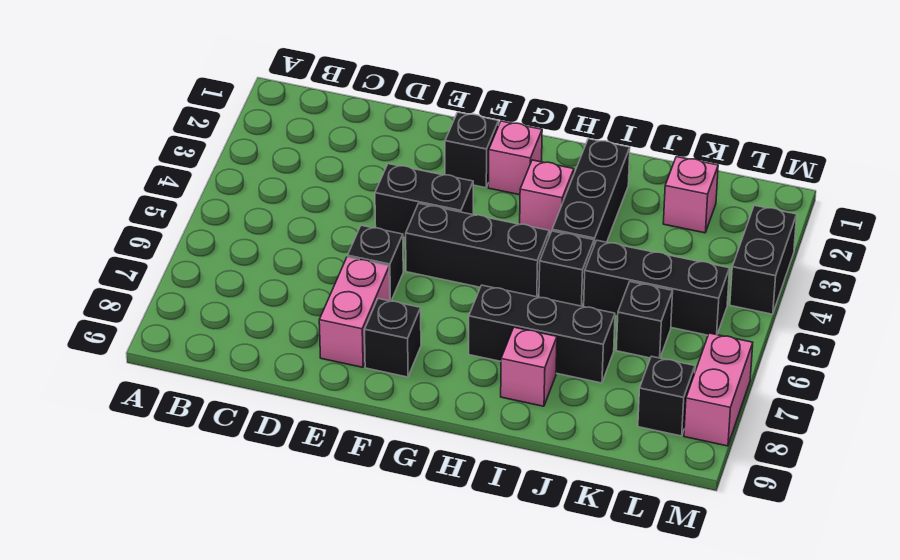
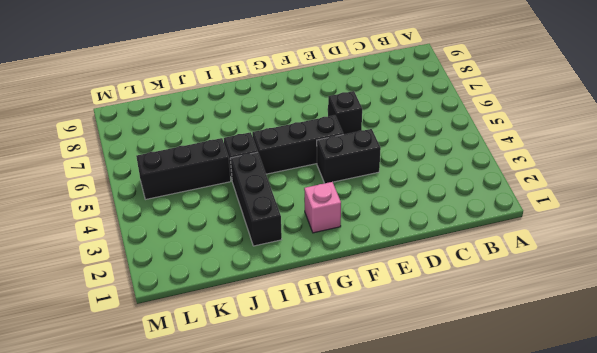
none -> pink brick E7:E8 level 1
none -> black brick F2 level 1
none -> black brick F8 level 1

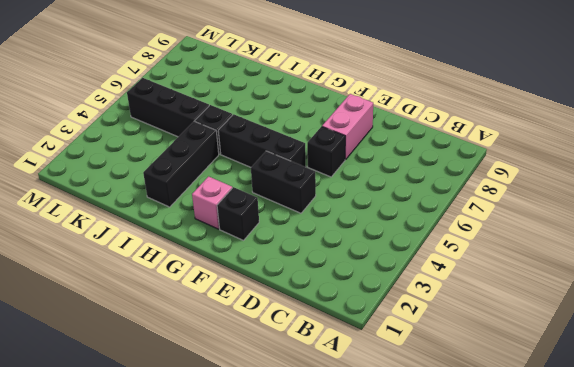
none -> black brick F8 level 1
none -> pink brick H3 level 1
none -> black brick H7:J7 level 1

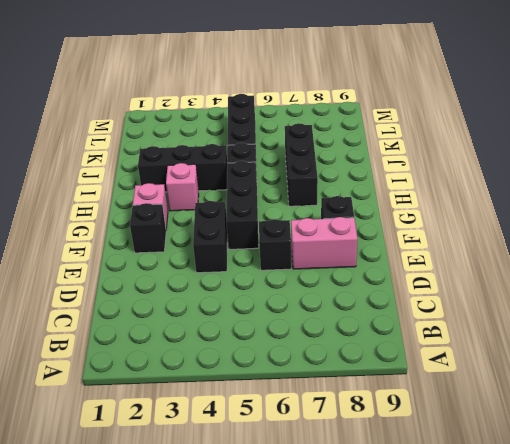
none -> pink brick I8 level 1
none -> pink brick K2 level 1
none -> black brick K6 level 1

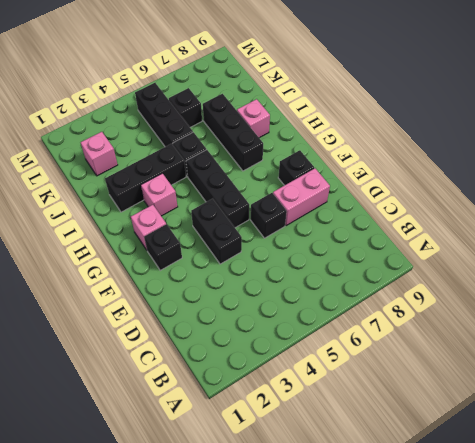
none -> black brick L8 level 1
none -> black brick M3:M4 level 1
none -> pink brick M7:M8 level 1

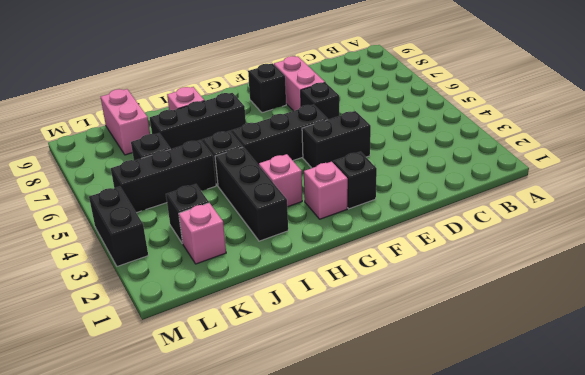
black brick K3 level 1 -> black brick L8 level 1
pink brick K8:K9 level 1 -> pink brick M7:M8 level 1

